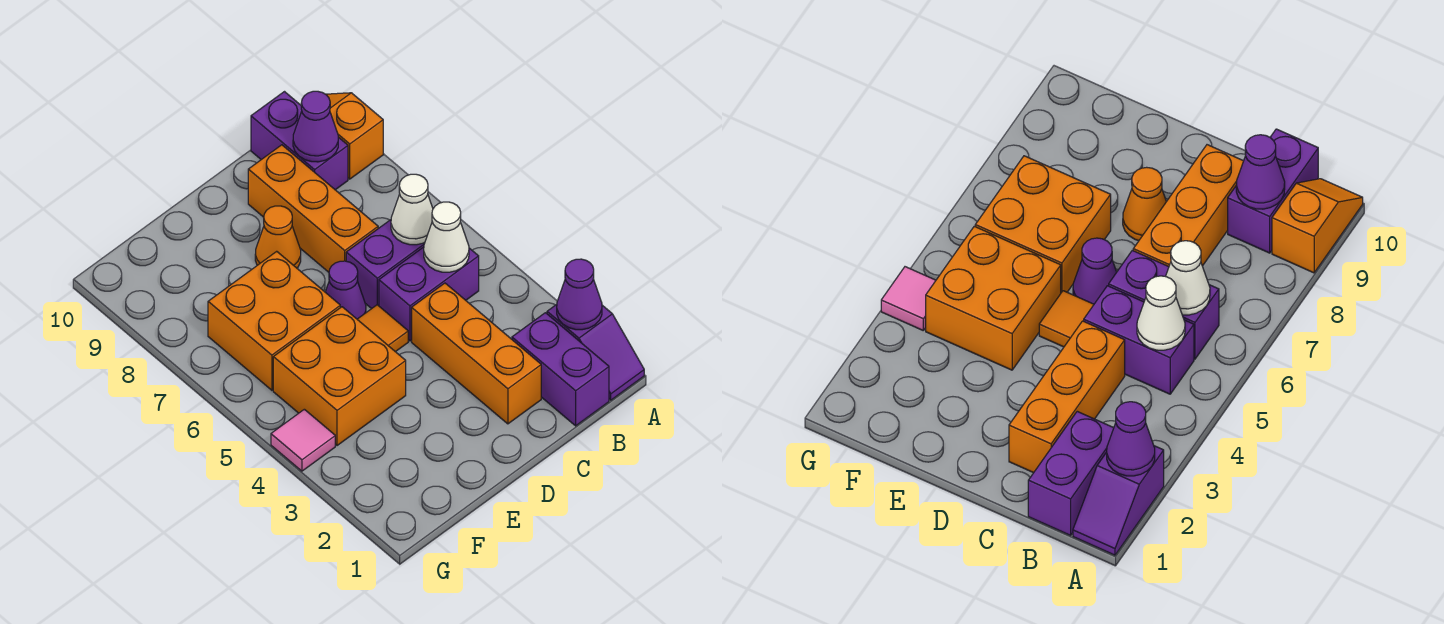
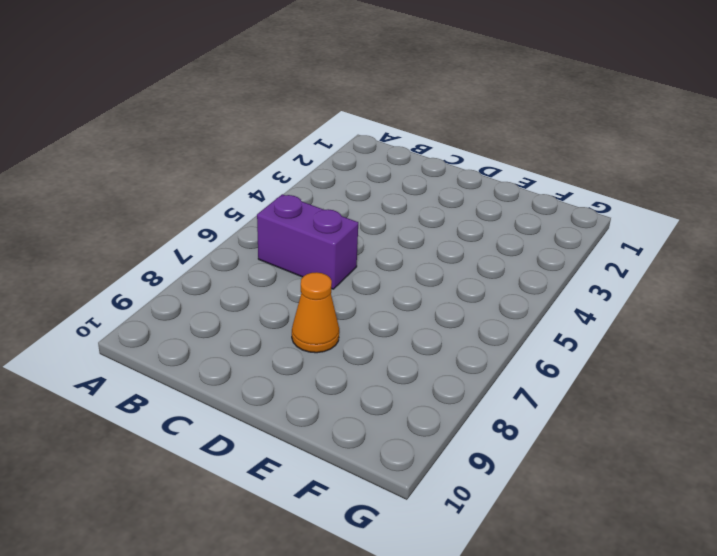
none -> purple slope A1:A2 level 1 top 2
none -> orange slope A9:A10 level 1 top 9
none -> purple brick B1:B2 level 1

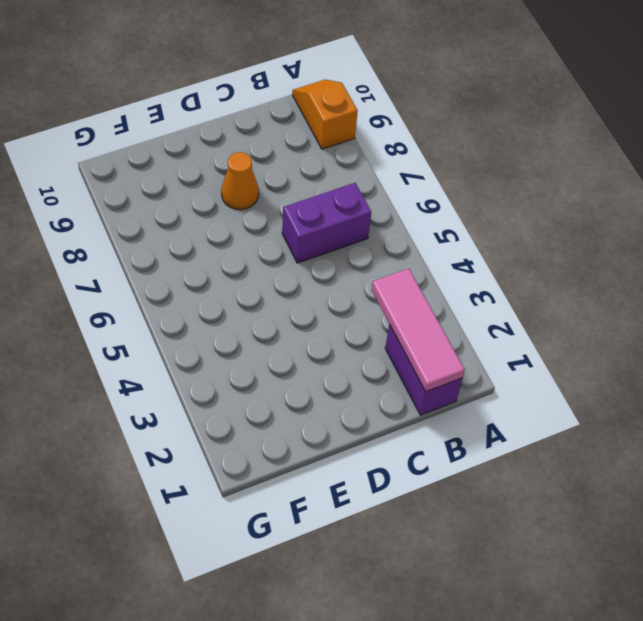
pink tile B1:B3 level 2 -> none
none -> purple slope A1:A2 level 1 top 2
none -> purple brick B5:C5 level 1
none -> purple brick B9:B10 level 1

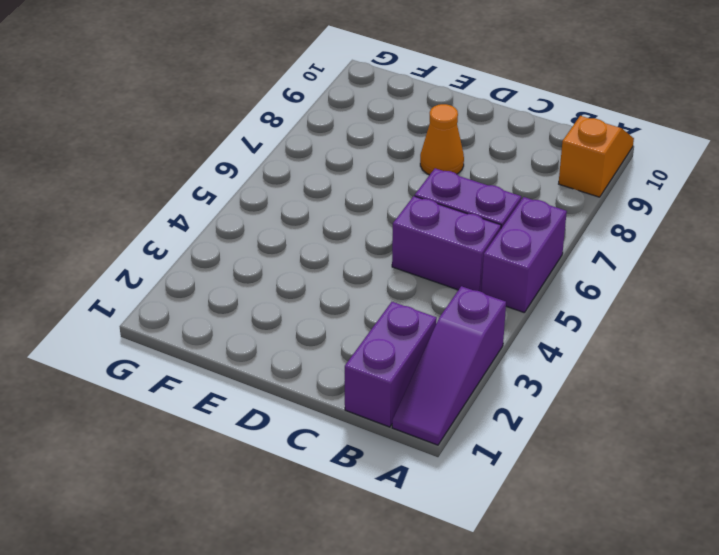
purple slope A1:A3 level 1 top 3 -> purple slope A1:A2 level 1 top 2
purple brick A5:A6 level 1 -> purple brick B9:B10 level 1
none -> orange brick C2:C4 level 1
none -> orange brick C7:C9 level 1
none -> orange tile D5 level 1

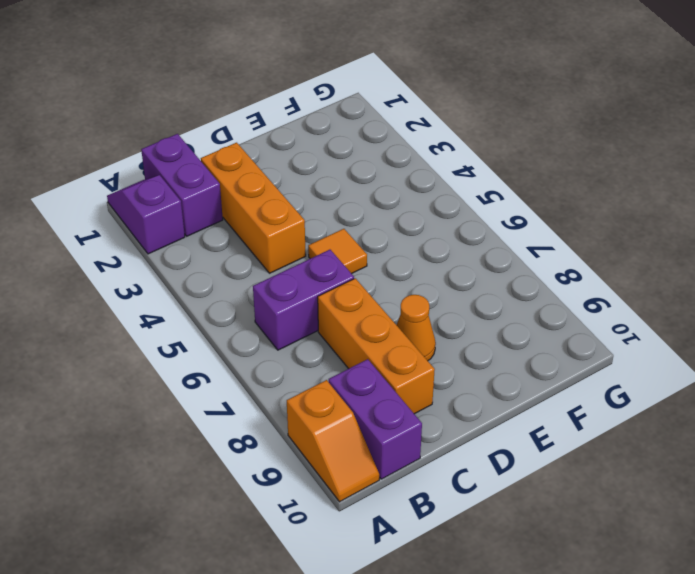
none -> purple brick B5:C5 level 1
none -> purple cone D6 level 1
none -> orange brick E4:F5 level 1

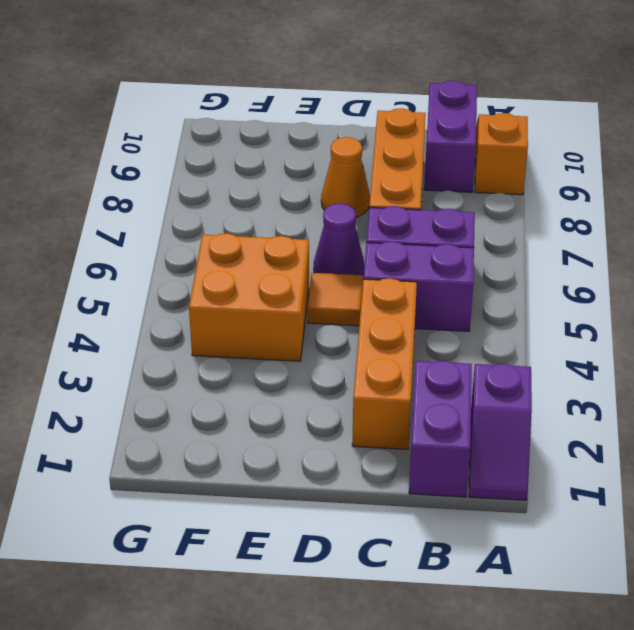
none -> orange brick E6:F7 level 1
none -> pink tile G4 level 1
none -> purple cone A2 level 2

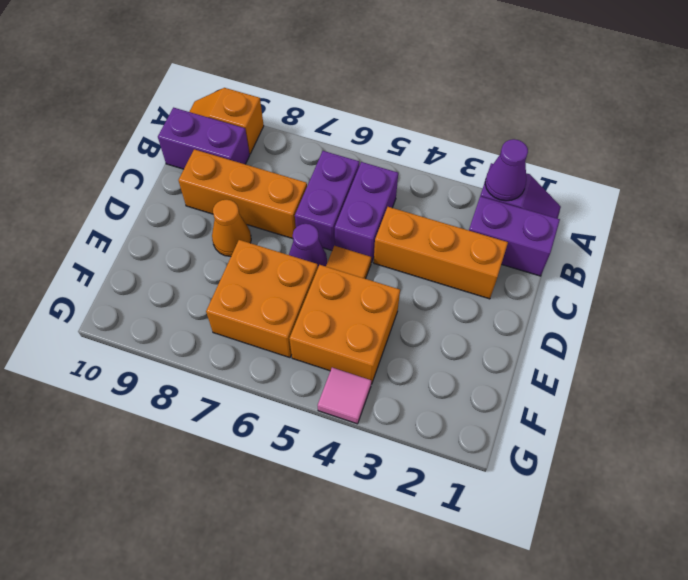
none -> white cone B5 level 2
none -> white cone B6 level 2
none -> purple cone B9 level 2

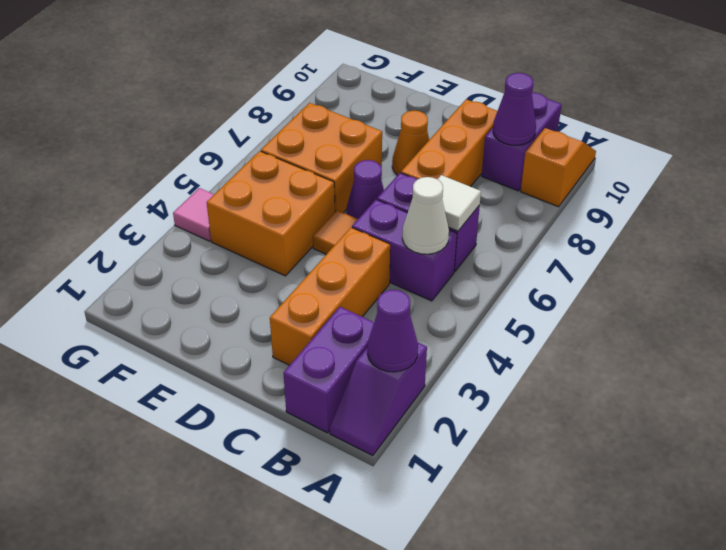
white tile B6 level 2 -> white cone B6 level 2

